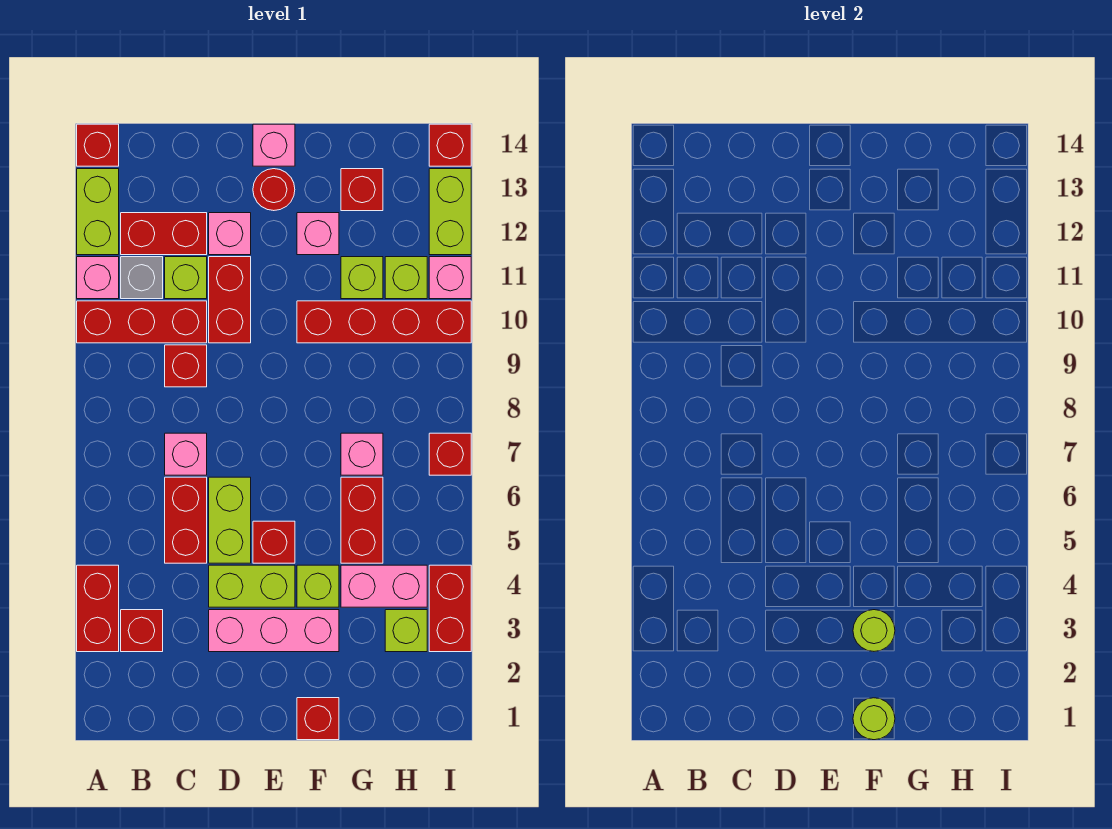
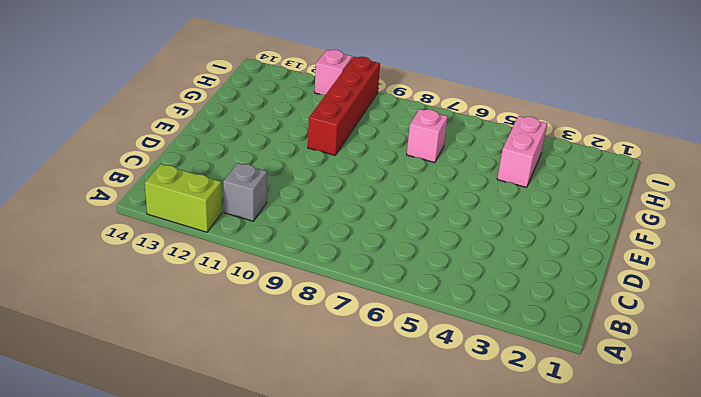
none -> red brick A3:A4 level 1
none -> red brick A10:C10 level 1
none -> pink brick A11 level 1
none -> red brick A14 level 1

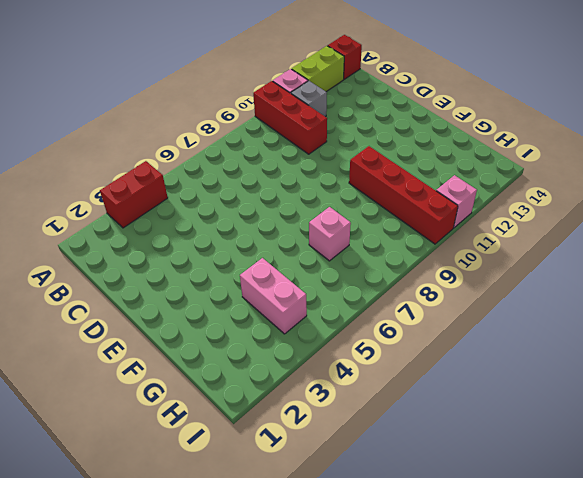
none -> red brick B3 level 1
none -> red brick B12:C12 level 1
none -> red brick C5:C6 level 1
none -> pink brick C7 level 1

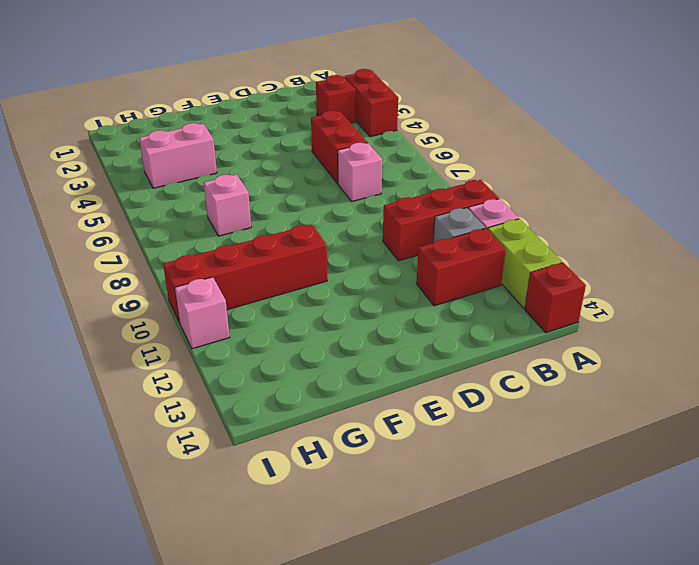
none -> red brick C9 level 1
none -> lime brick C11 level 1
none -> pink brick D3:F3 level 1
none -> lime brick D4:E4 level 1

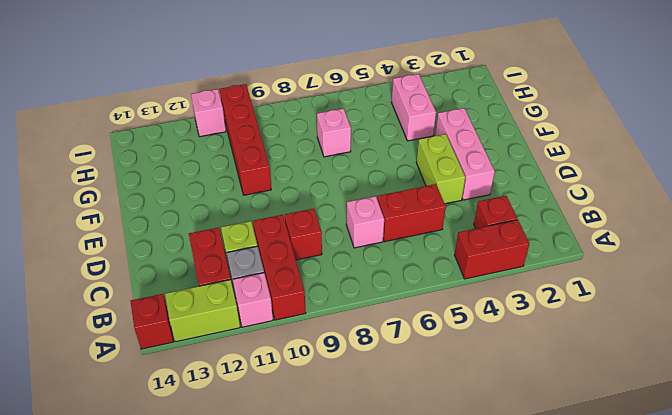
none -> lime brick D5:D6 level 1
none -> red brick D10:D11 level 1
none -> pink brick D12 level 1
none -> red brick E5 level 1

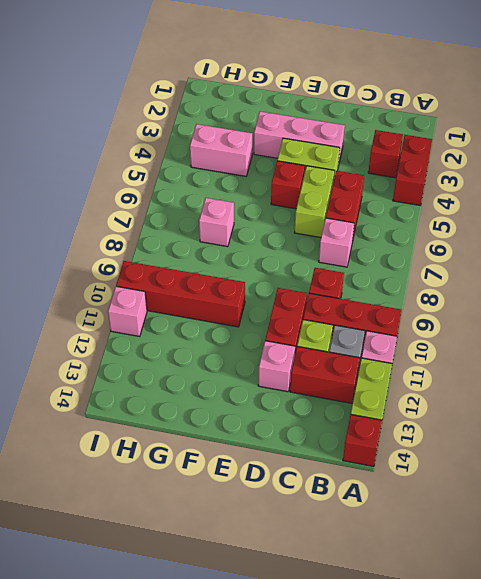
none -> red round brick E13 level 1
none -> pink brick E14 level 1
none -> red brick F1 level 1
none -> lime brick F4 level 1

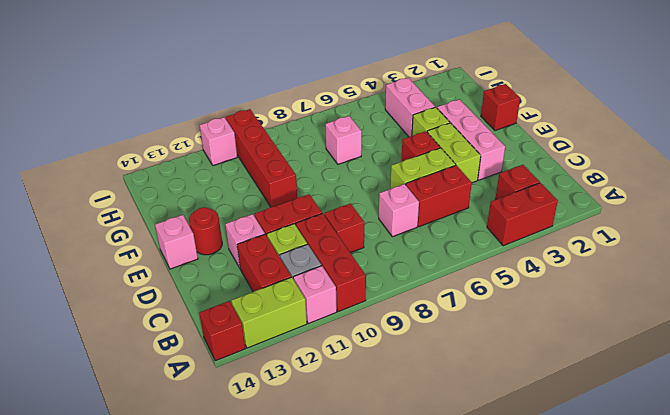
none -> pink brick F12 level 1
none -> red brick G5:G6 level 1
none -> lime brick G11 level 1
none -> red brick G13 level 1

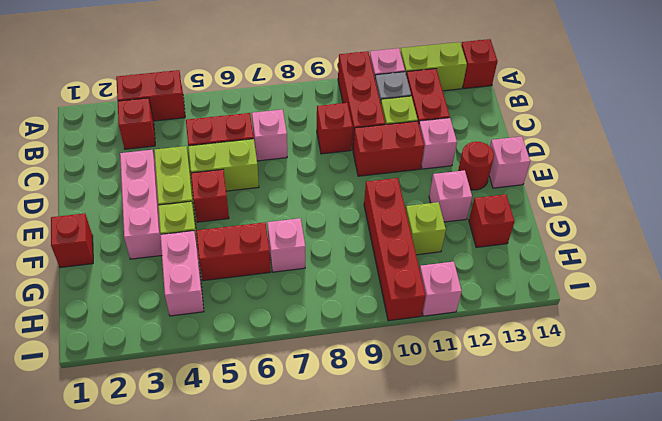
none -> lime brick H3 level 1
none -> lime brick H11 level 1
none -> red brick I3:I4 level 1
none -> red brick I7 level 1

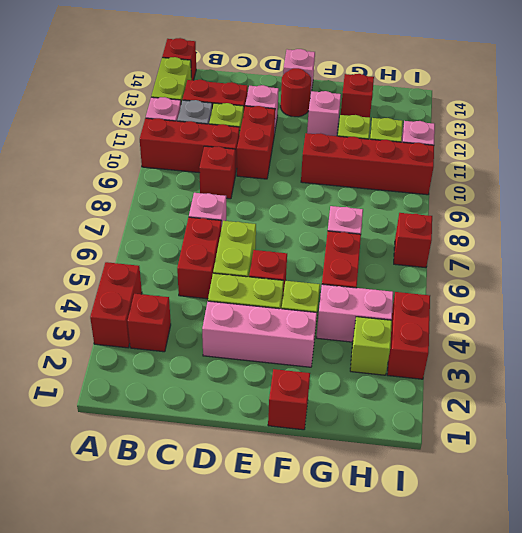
none -> lime brick I12:I13 level 1
none -> red brick I14 level 1
none -> lime round brick F1 level 2
none -> lime round brick F3 level 2

